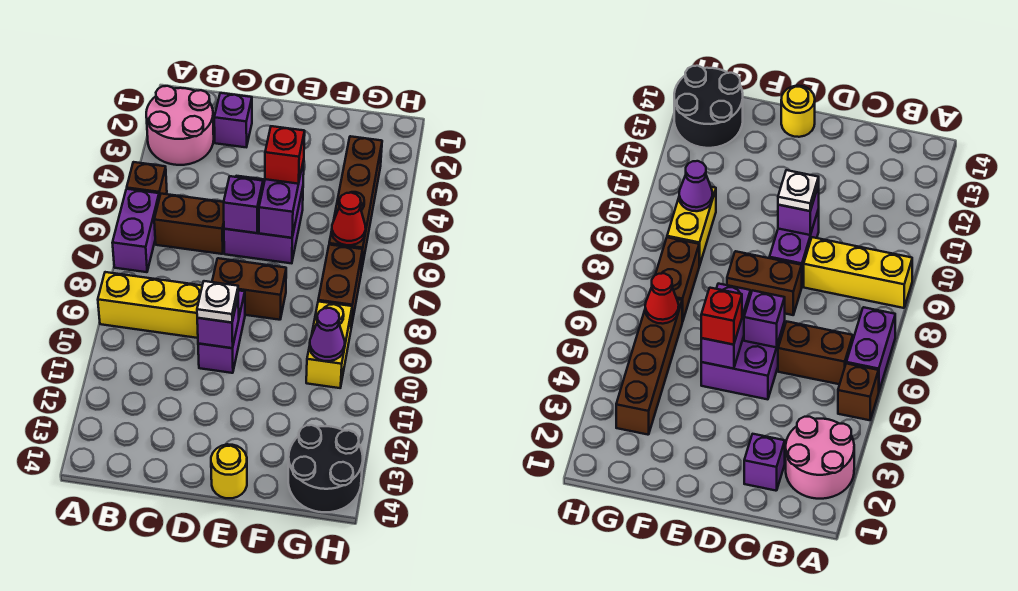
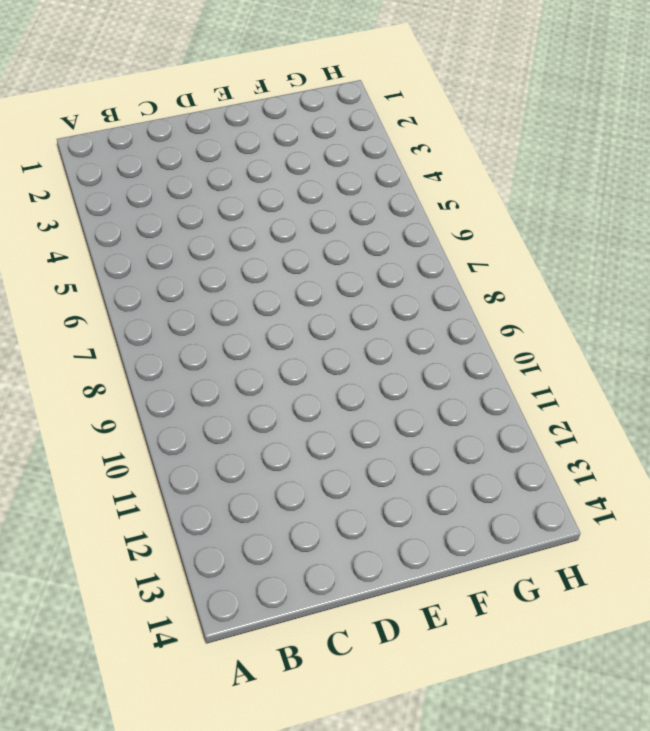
none -> pink round brick A2:B3 level 1
none -> brown brick A5 level 1
none -> purple brick A6:A7 level 1

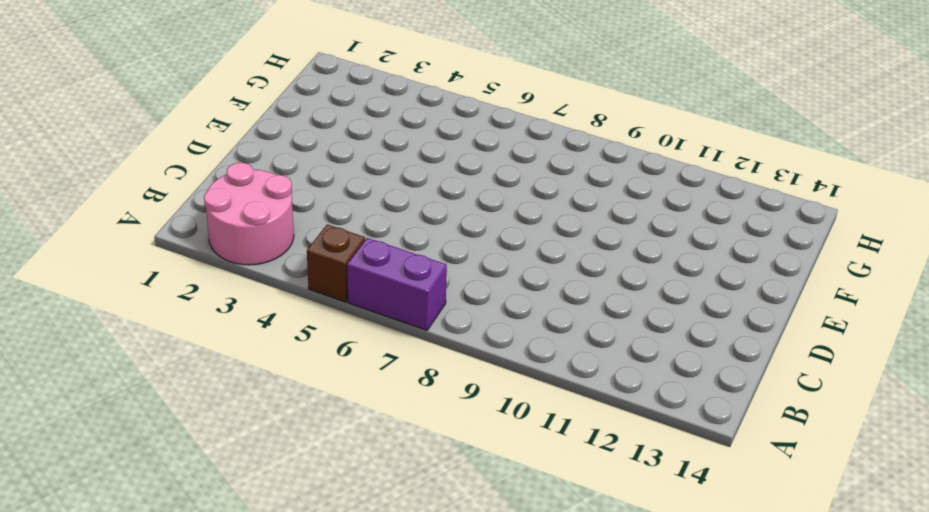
none -> yellow brick A9:C9 level 1
none -> brown brick B6:C6 level 1
none -> purple brick C2 level 1

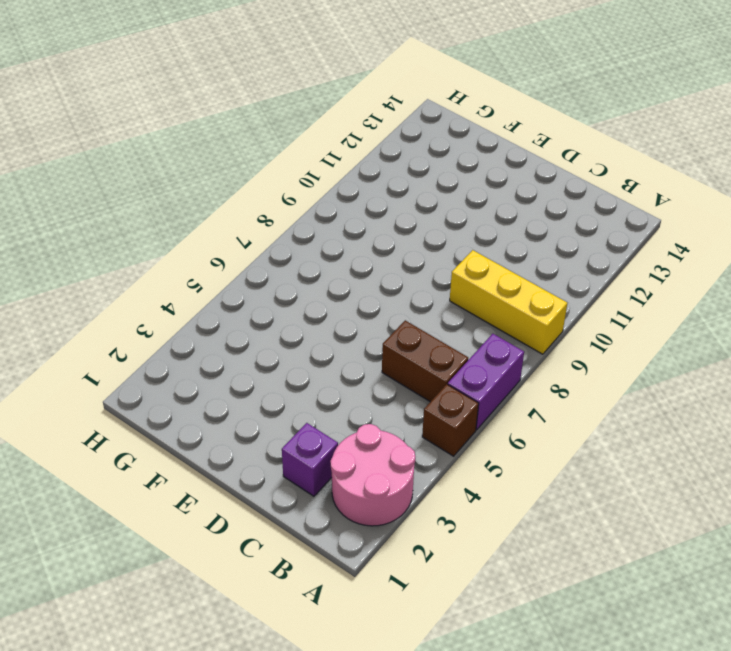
none -> purple brick D5:E6 level 1
none -> brown brick D8:E8 level 1
none -> purple brick D9:D10 level 1

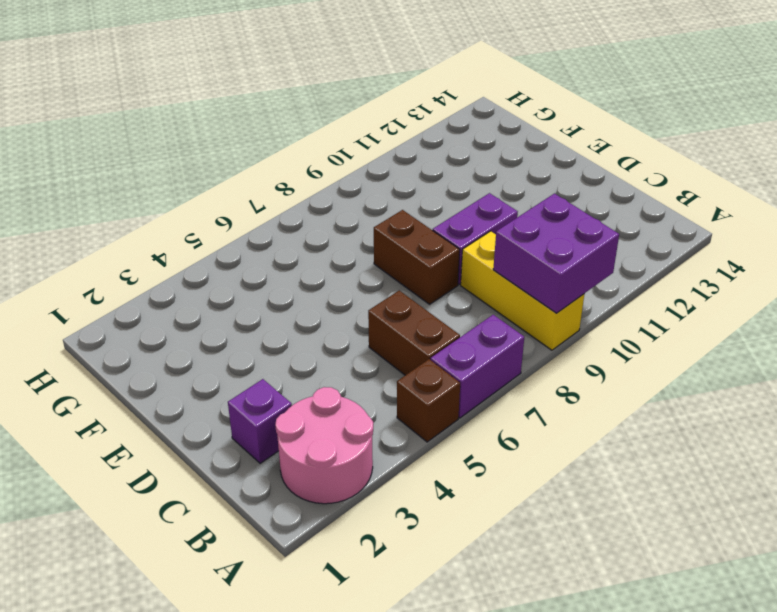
purple brick A9:B10 level 2 -> purple brick D5:E6 level 1
none -> yellow round brick E14 level 1
none -> brown brick G3:G6 level 1
none -> brown brick G7:G8 level 1

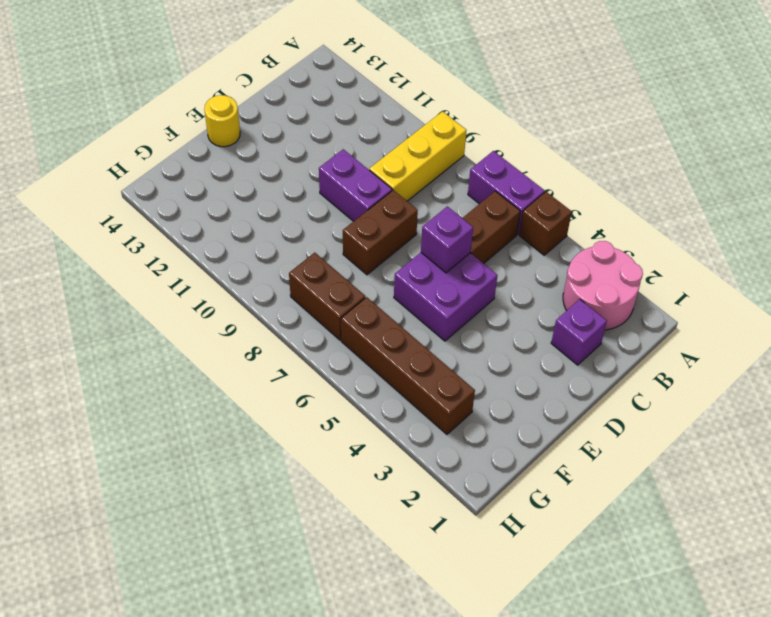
none -> yellow brick G9:G10 level 1
none -> black round brick G13:H14 level 1
none -> purple brick D10 level 2

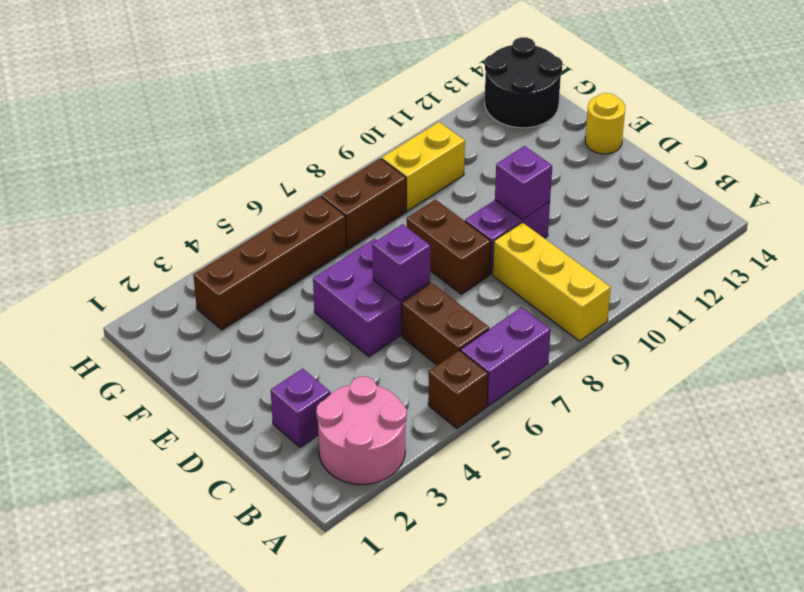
none -> purple brick E5:E6 level 2
none -> red cone G6 level 2
none -> purple cone G10 level 2

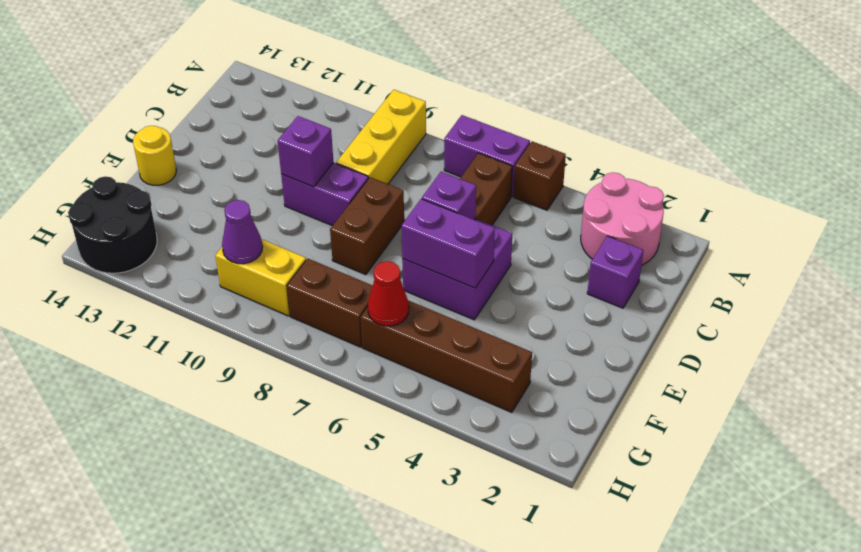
none -> white plate D10 level 3
none -> red brick E5 level 3

